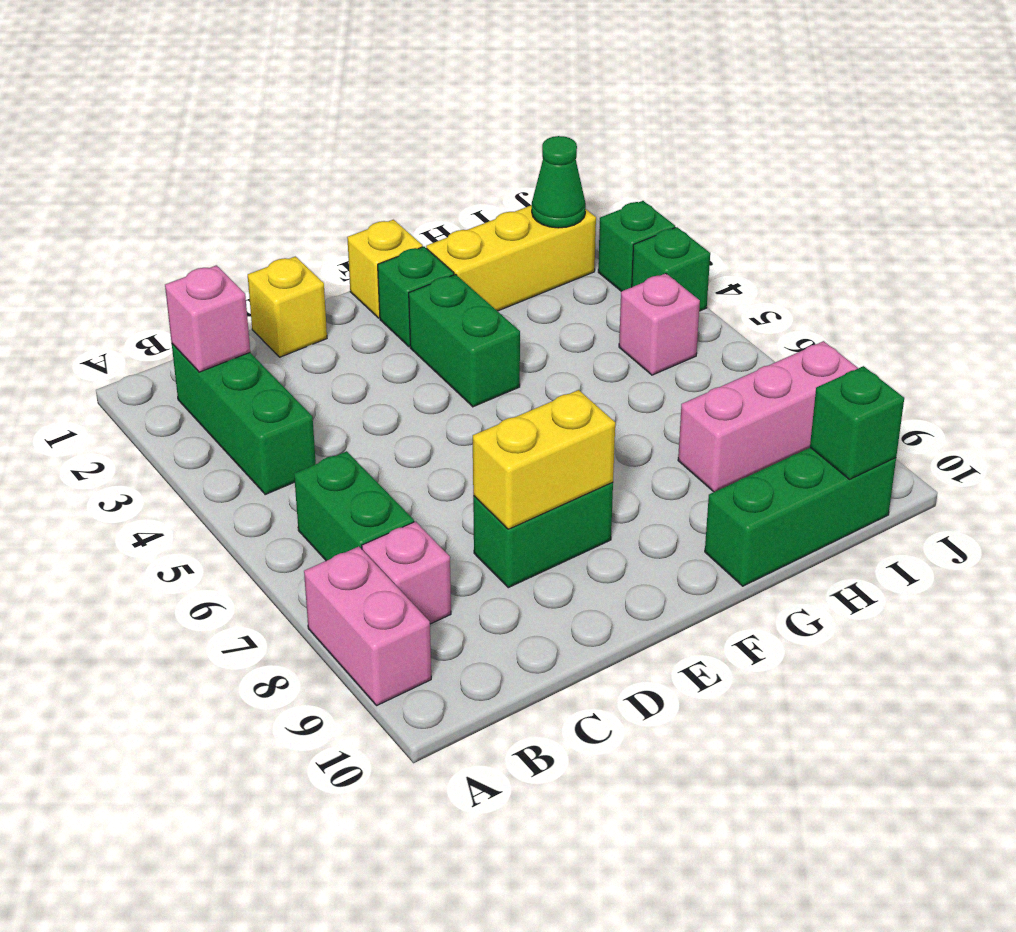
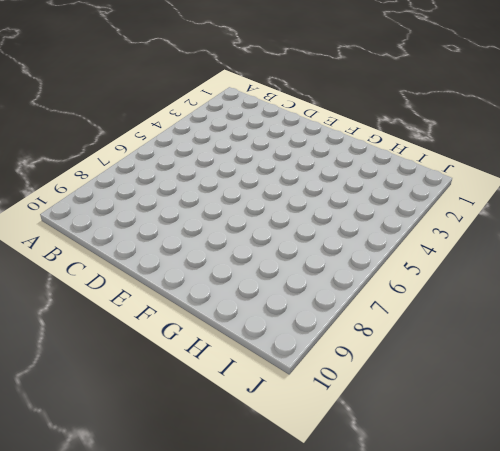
none -> pink brick A8:A9 level 1
none -> green brick B2:B4 level 1
none -> green brick B6:B7 level 1

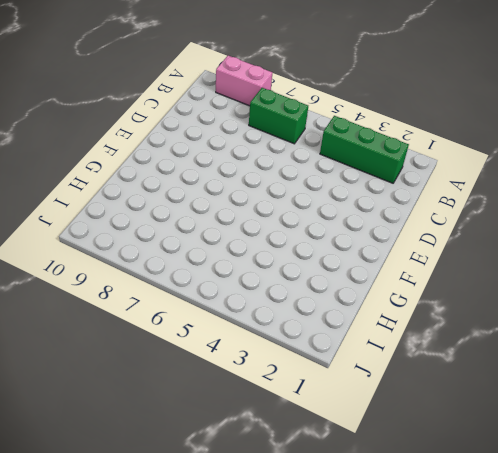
none -> pink brick B8 level 1
none -> yellow brick D1 level 1
none -> green brick D8:E8 level 1

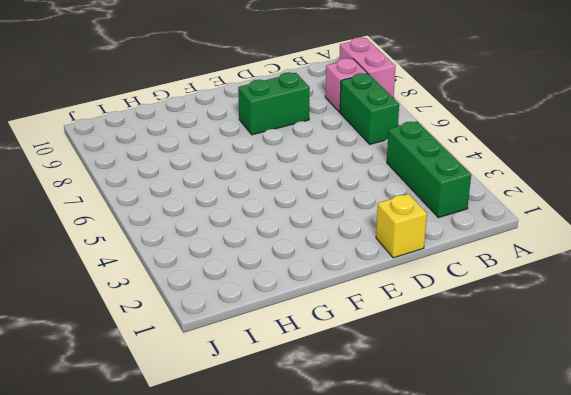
none -> yellow brick F1 level 1
none -> green brick F2 level 1
none -> green brick F3:F4 level 1

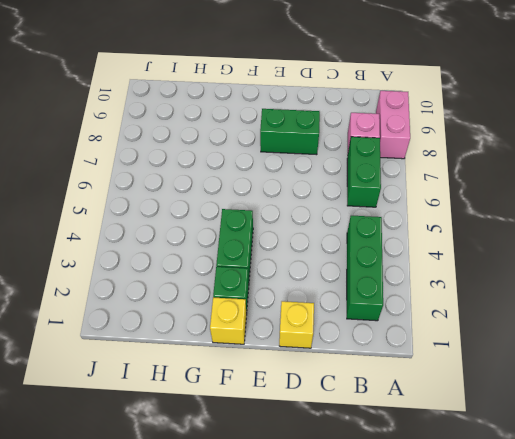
none -> yellow brick G2:I2 level 1
none -> green brick G10:I10 level 1
none -> pink brick H8:J8 level 1

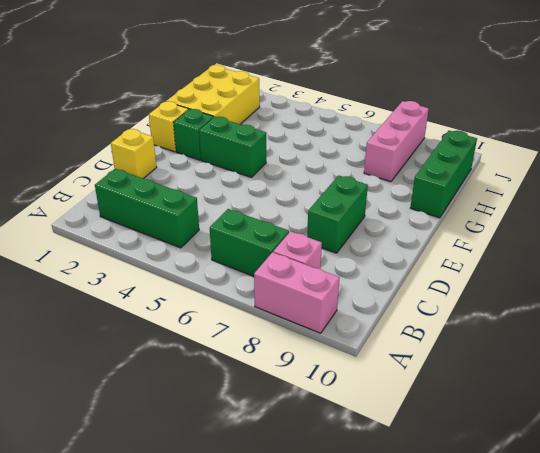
yellow brick G1:I2 level 1 -> yellow brick G2:I2 level 1
none -> pink brick I5 level 1
none -> green brick J3 level 1
none -> green brick J4 level 1

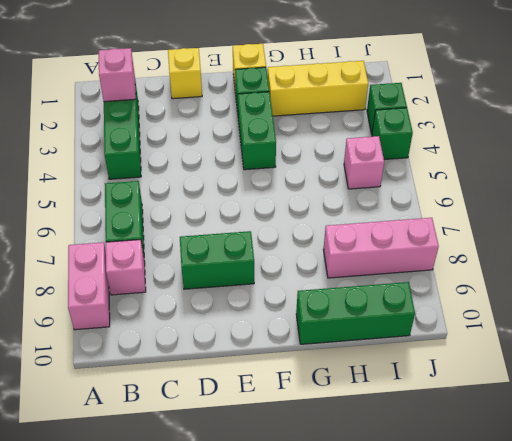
none -> yellow brick D8:E8 level 2
none -> green cone I2 level 2
none -> green brick I10 level 2

